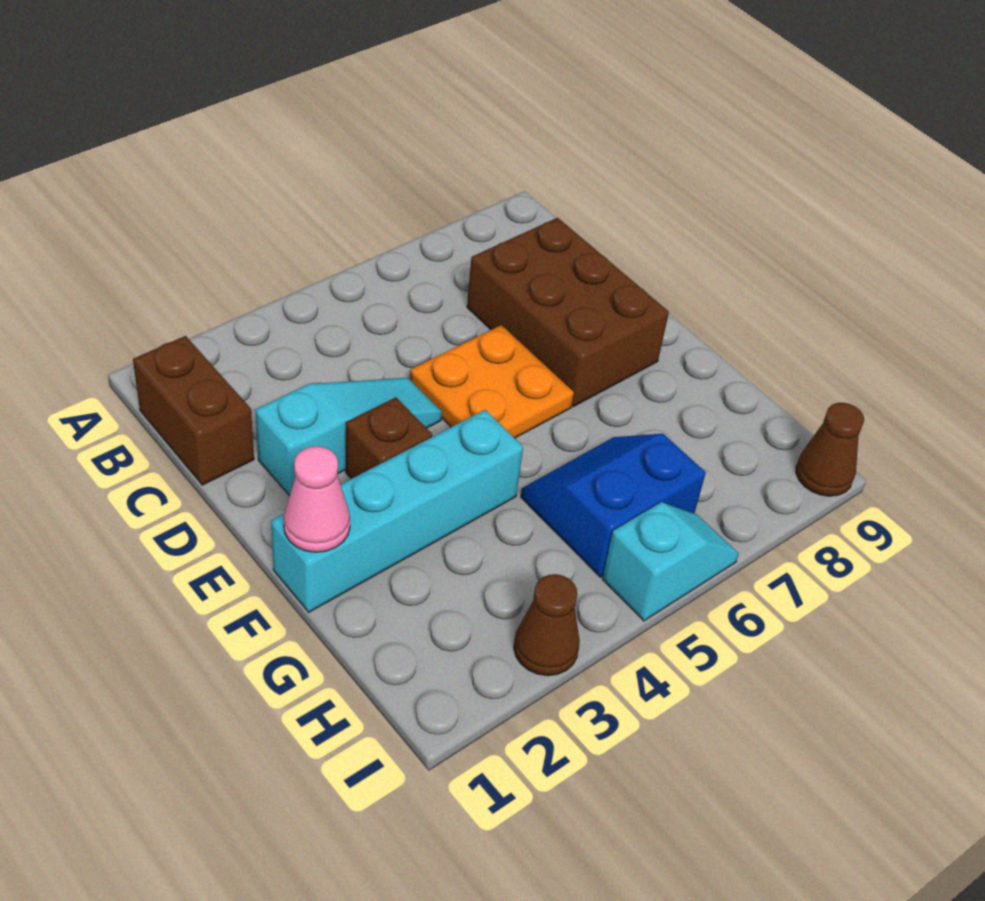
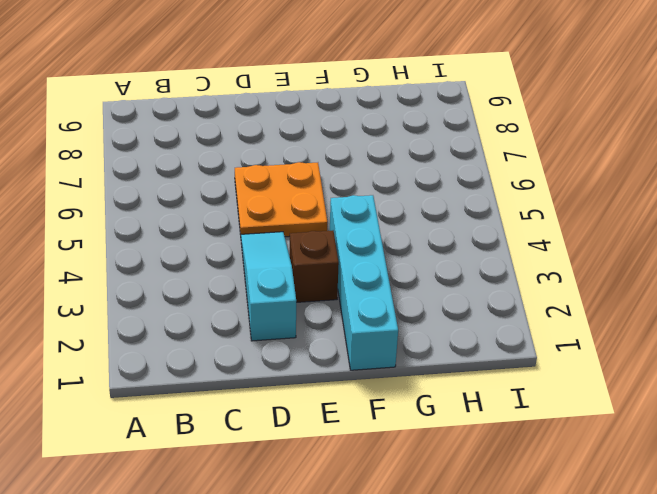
none -> brown brick B1:C1 level 1
none -> brown brick C7:E8 level 1

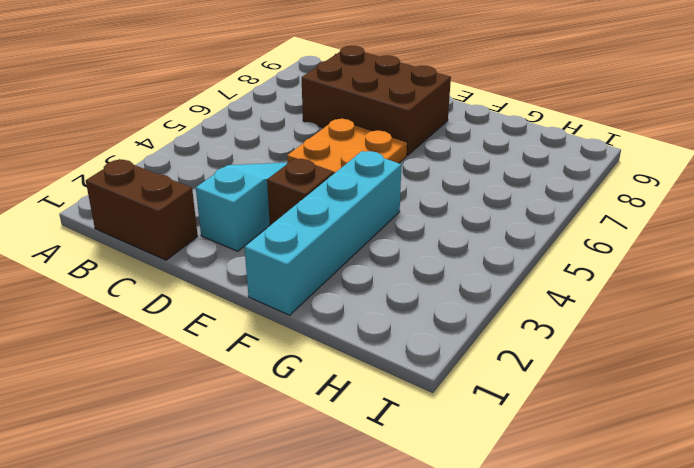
none -> blue slope G5:H6 level 1 top H
none -> brown cone I3 level 1

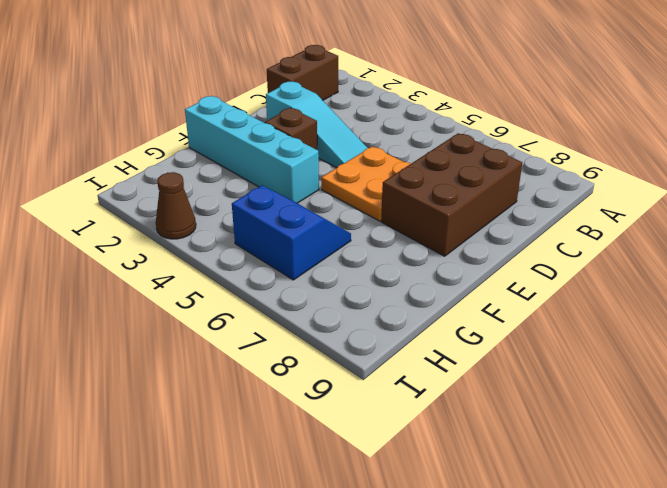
none -> cyan slope I5:I6 level 1 top 5
none -> brown cone I9 level 1

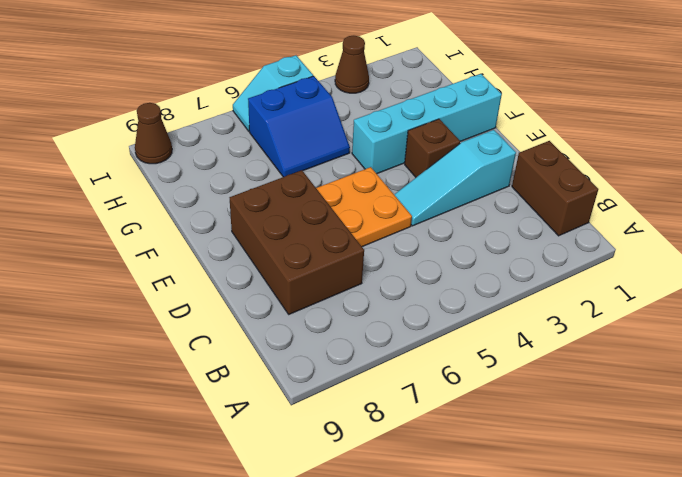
none -> pink cone F1 level 2

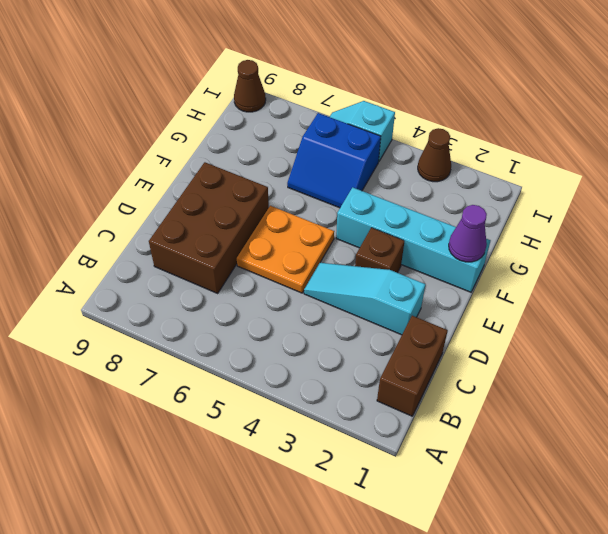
purple cone F1 level 2 -> pink cone F1 level 2

